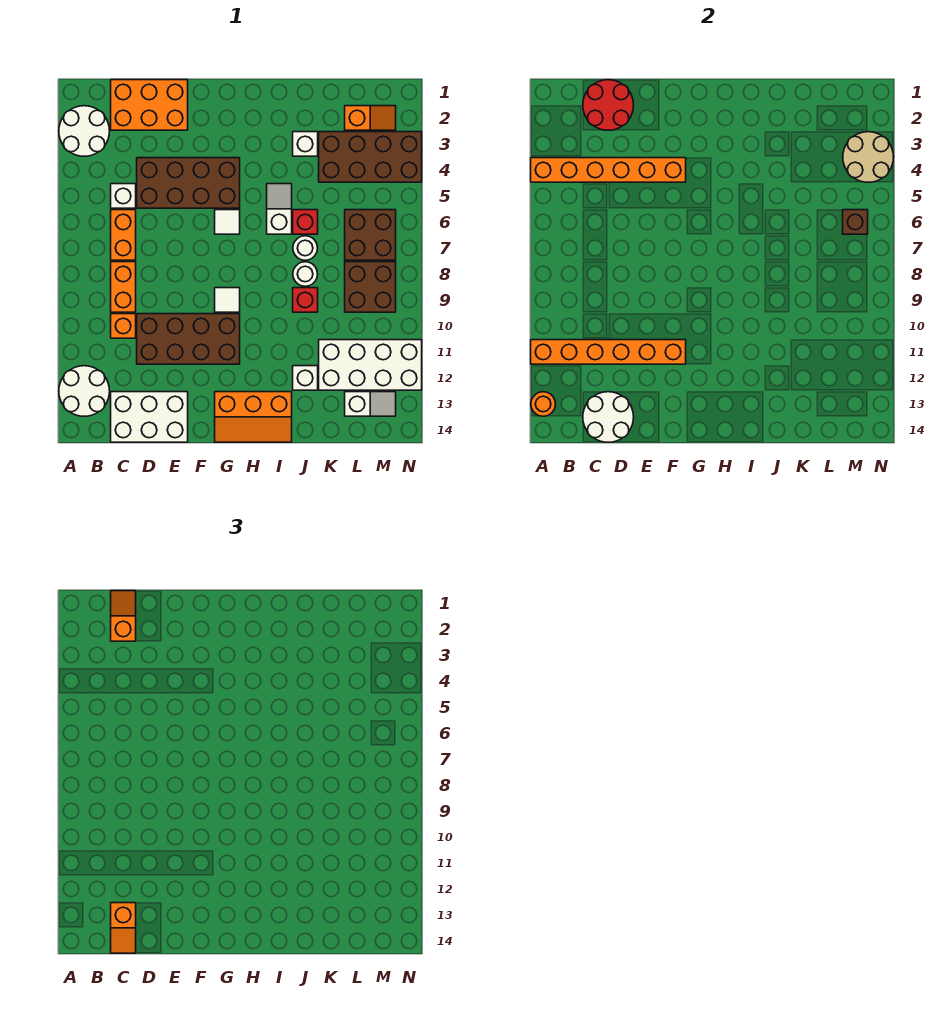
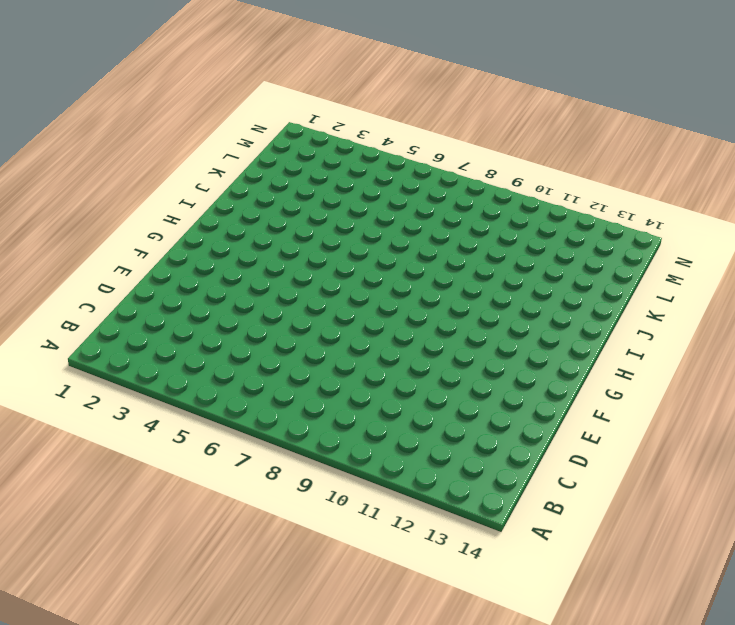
none -> white round brick A2:B3 level 1
none -> white round brick A12:B13 level 1
none -> orange brick C1:E2 level 1
none -> white brick C5 level 1

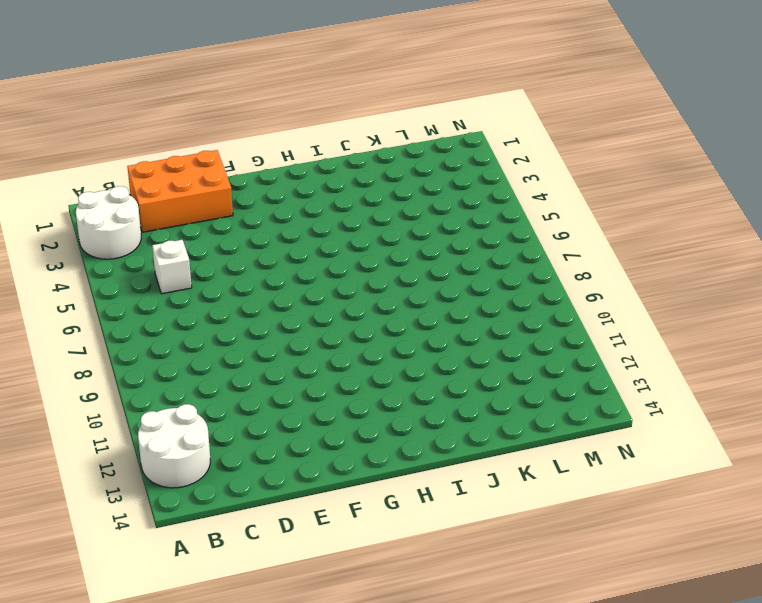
none -> orange brick C6:C7 level 1
none -> orange brick C8:C9 level 1
none -> orange brick C10 level 1
none -> white brick C13:E14 level 1

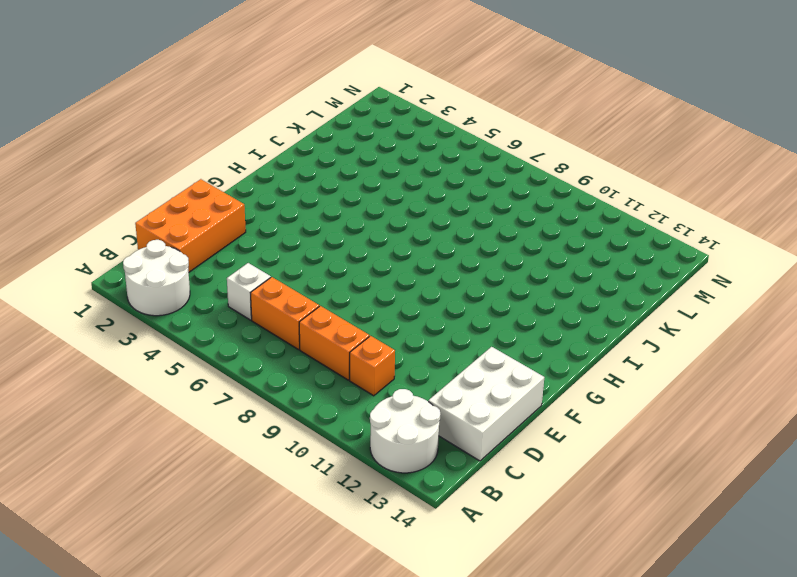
none -> brown brick D4:G5 level 1
none -> brown brick D10:G11 level 1
none -> white tile G6 level 1
none -> white tile G9 level 1

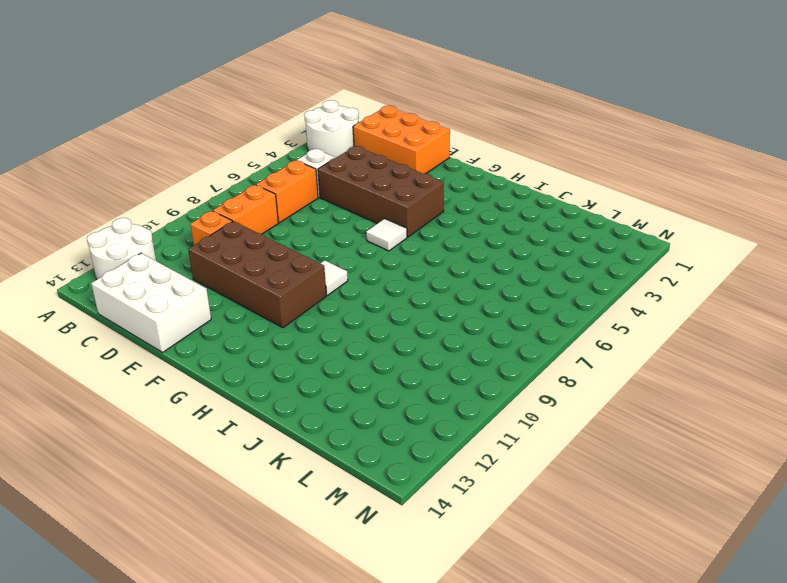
none -> orange slope G13:I14 level 1 top 13
none -> white slope I5:I6 level 1 top 6
none -> white brick J3 level 1
none -> red brick J6 level 1

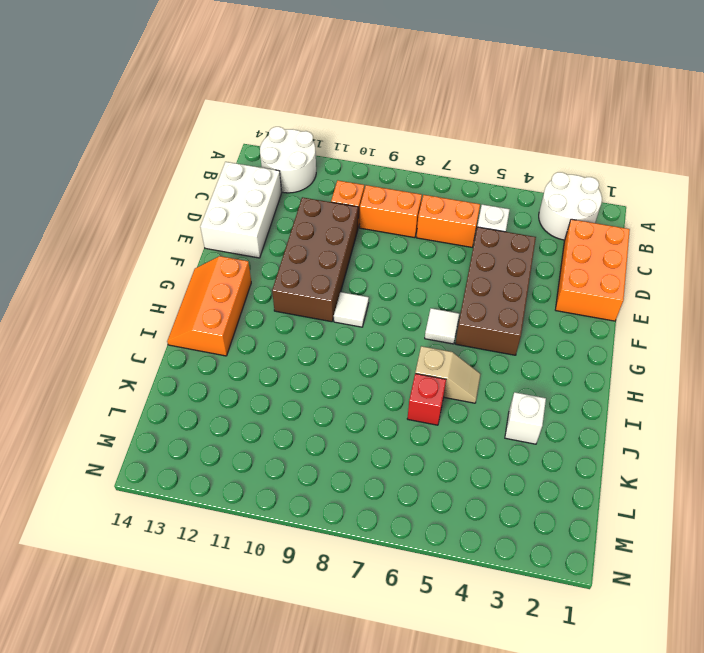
tan slope I5:I6 level 1 top 6 -> white slope I5:I6 level 1 top 6
none -> white round brick J7 level 1
none -> white round brick J8 level 1
none -> red brick J9 level 1
none -> white brick J12 level 1

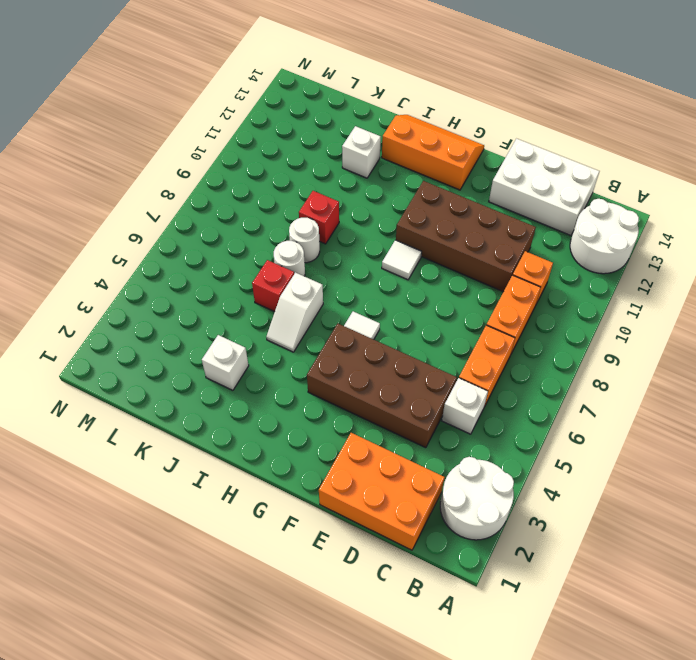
none -> brown brick K3:N4 level 1
none -> white brick K11:N12 level 1
none -> orange slope L2:M2 level 1 top L
none -> brown brick L6:M7 level 1

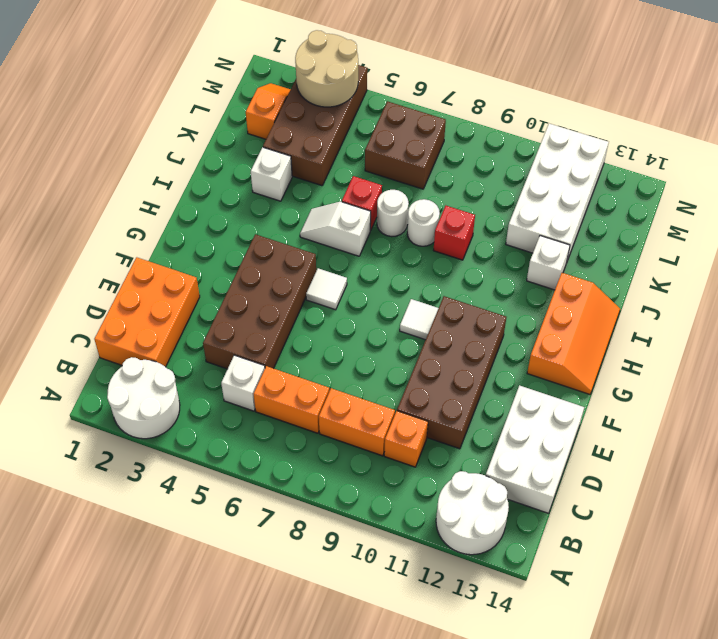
none -> brown brick L8:M9 level 1
none -> white slope L13:M13 level 1 top L
none -> orange brick A4:F4 level 2
none -> orange brick A11:F11 level 2

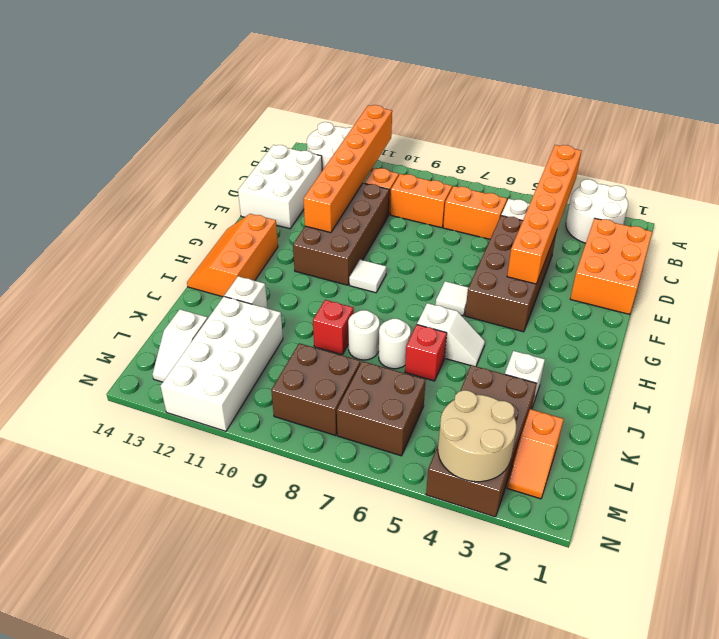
none -> orange round brick A13 level 2
none -> red round brick C1:D2 level 2
none -> white round brick C13:D14 level 2
none -> brown brick M6 level 2

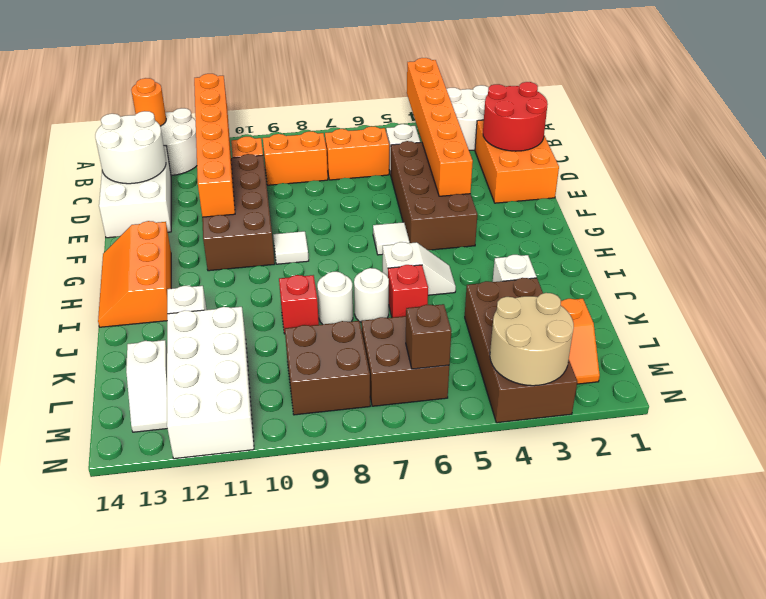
none -> orange slope C1:C2 level 3 top 2
none -> orange slope C13:C14 level 3 top 13

